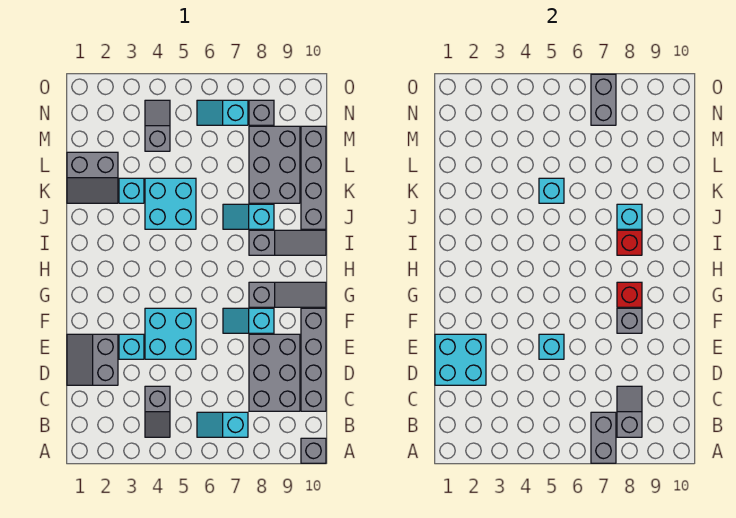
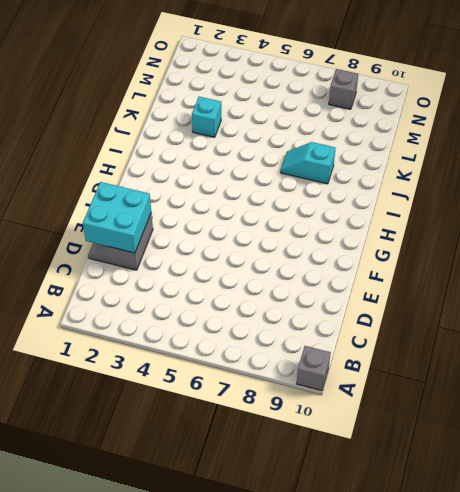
none -> grey slope B4:C4 level 1 top C
none -> cyan slope B6:B7 level 1 top 7
none -> grey brick C8:E9 level 1
none -> grey brick C10:F10 level 1

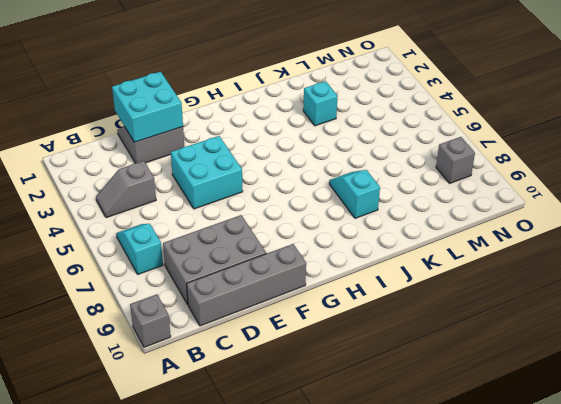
none -> cyan brick E3 level 1
none -> cyan slope F7:F8 level 1 top 8
none -> grey slope G8:G10 level 1 top 8
none -> grey slope I8:I10 level 1 top 8

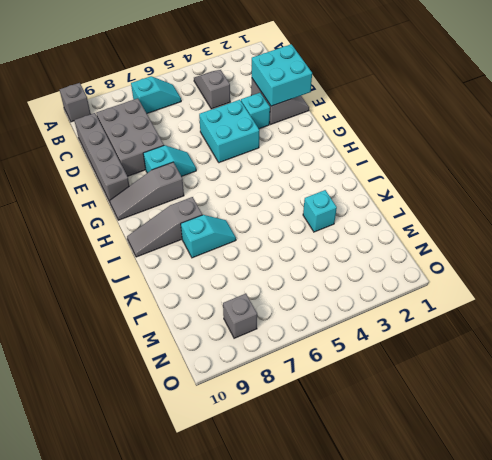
none -> cyan brick J4:K5 level 1
none -> grey brick J10:M10 level 1
none -> grey slope K1:L2 level 1 top L
none -> grey brick K8:M9 level 1

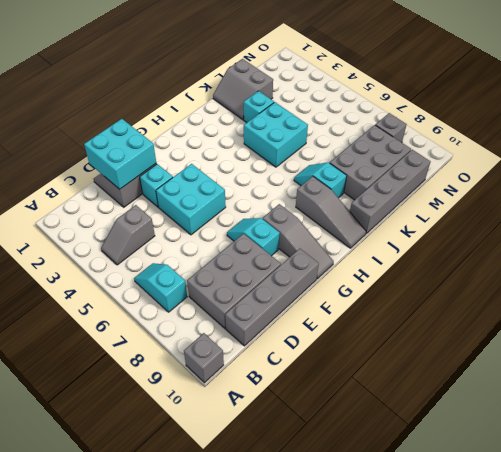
none -> grey slope M4:N4 level 1 top M
none -> cyan slope N6:N7 level 1 top 7
none -> grey brick A7:B7 level 2
none -> grey slope B8:C8 level 2 top B

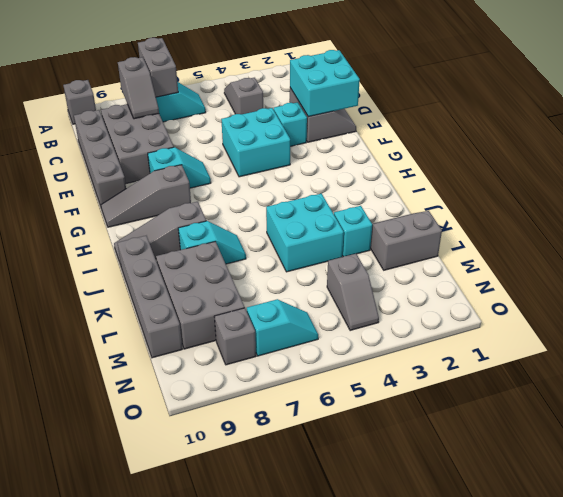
none -> cyan brick E5 level 2
none -> grey brick F8 level 2
none -> red brick G8 level 2
none -> red brick I8 level 2

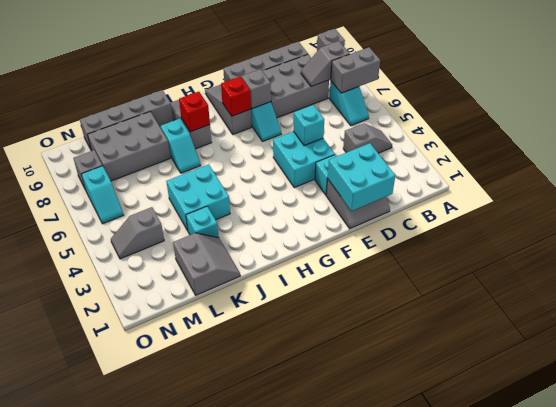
none -> cyan brick J8 level 2
none -> cyan brick K5 level 2
none -> grey brick N7:O7 level 2

